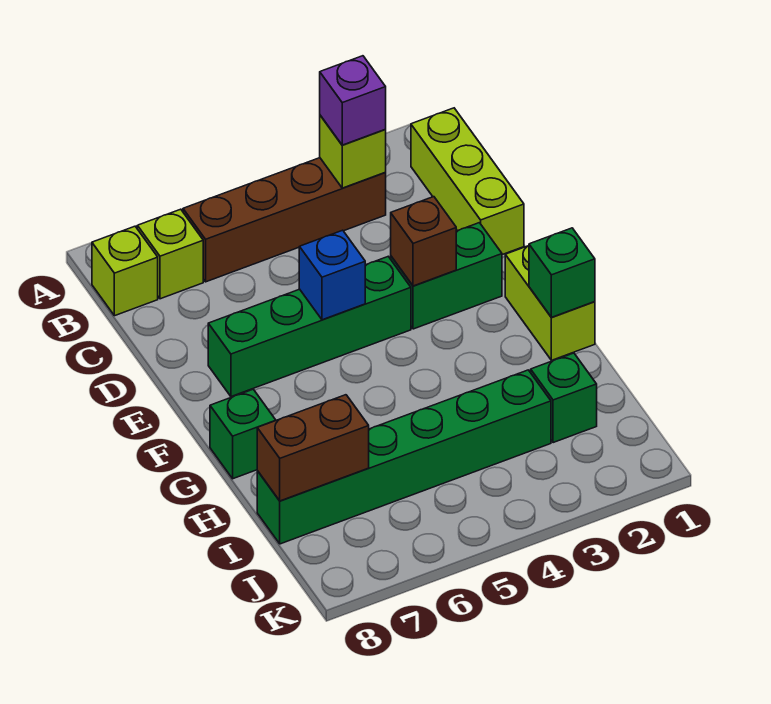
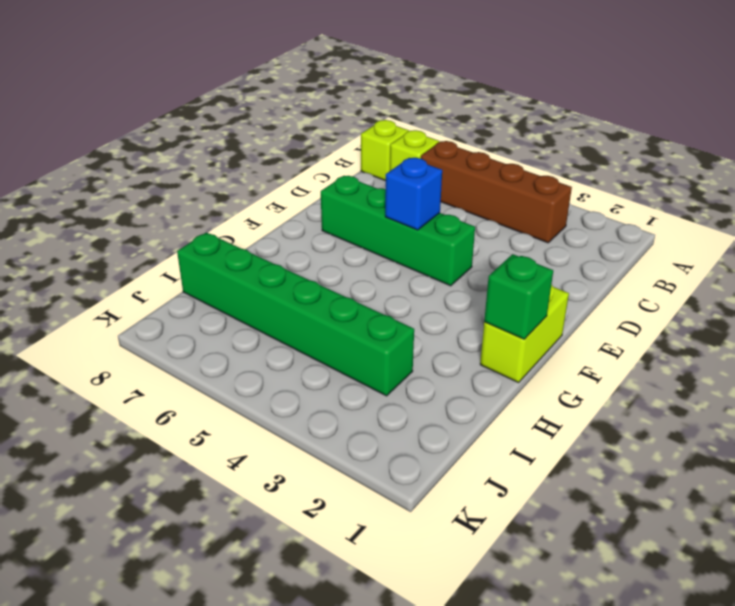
none -> lime brick B1:D1 level 1
none -> green brick E2:E3 level 1
none -> green brick G8 level 1

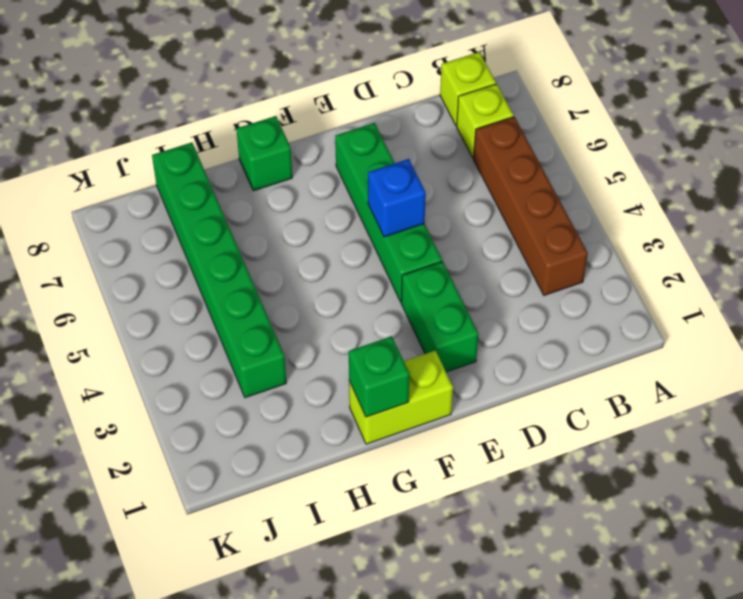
none -> lime brick B1:D1 level 1
none -> green brick I2 level 1
none -> lime brick B3 level 2

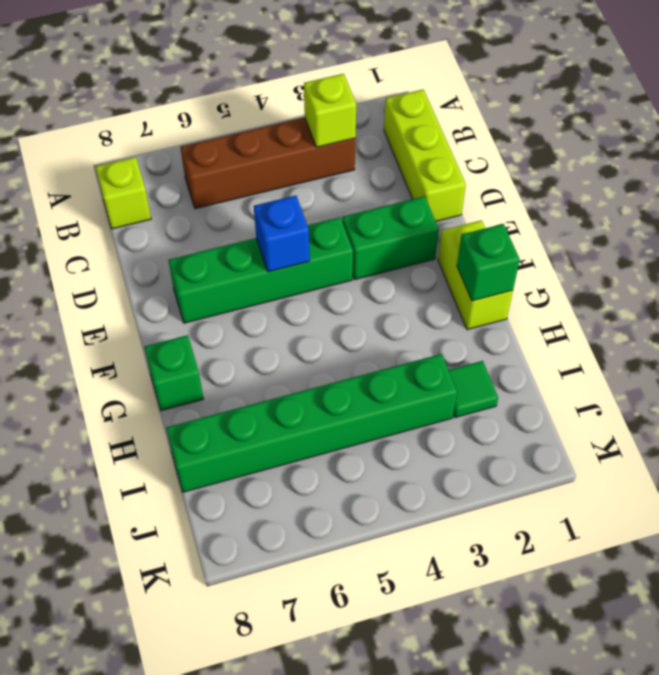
green tile I2 level 1 -> green brick I2 level 1
none -> lime brick B7 level 1
none -> brown brick E3 level 2
none -> brown brick I7:I8 level 2

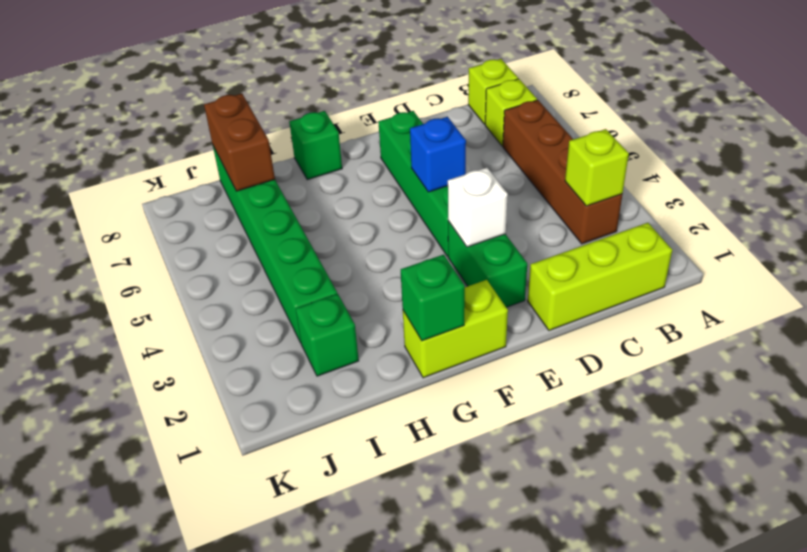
white brick E3 level 2 -> brown brick E3 level 2
none -> purple brick B3 level 3

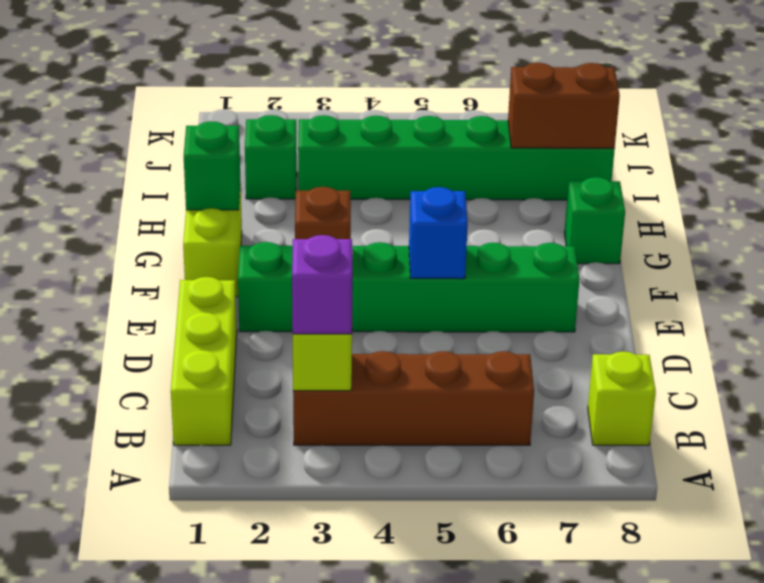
none -> lime brick B7 level 1

